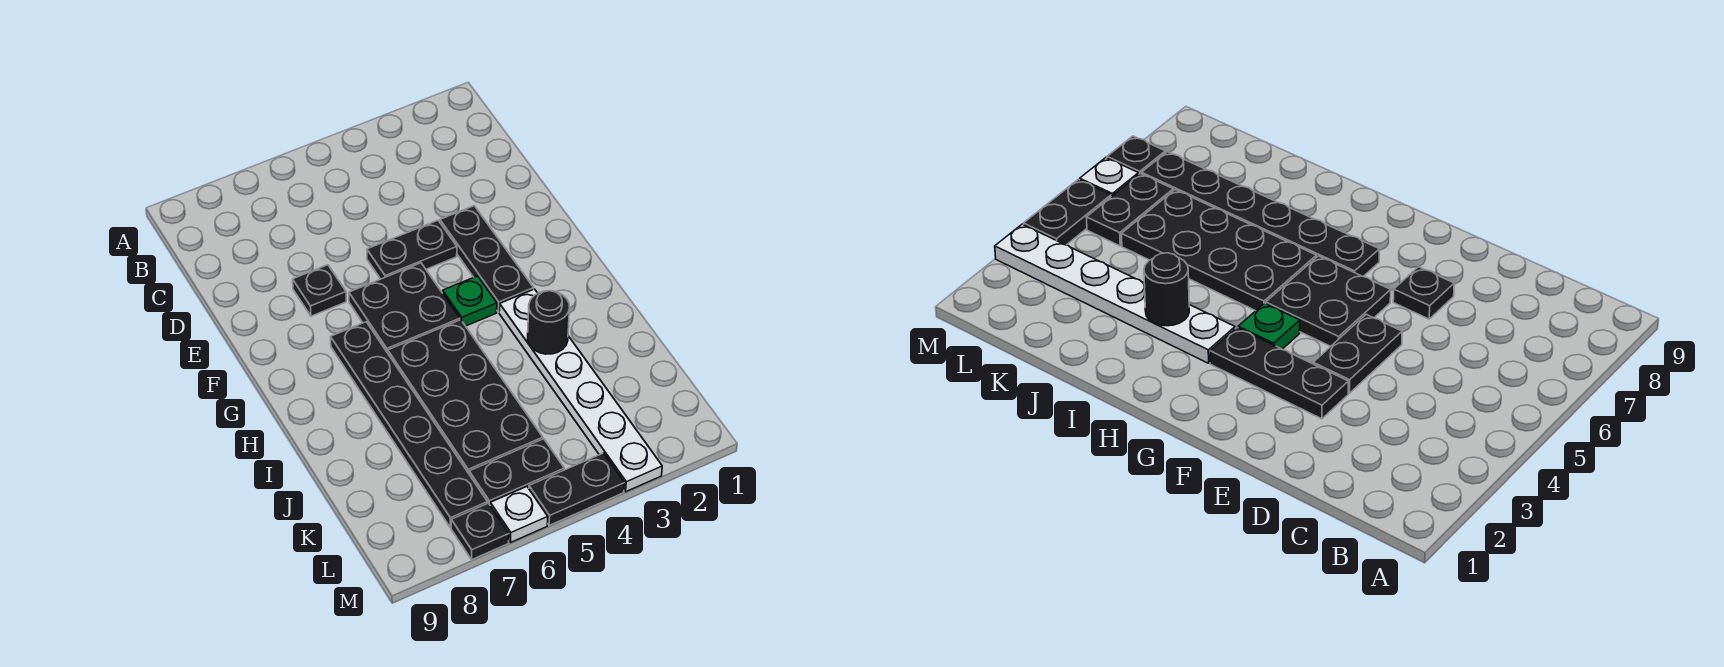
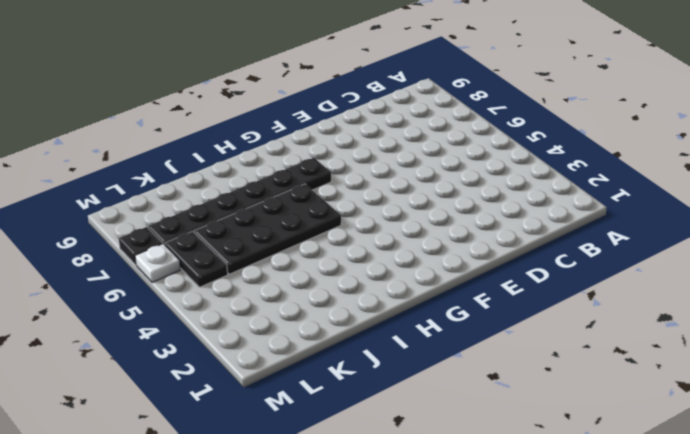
none -> black plate E3:G3 level 1
none -> black plate E4:E5 level 1
none -> black plate E7 level 1

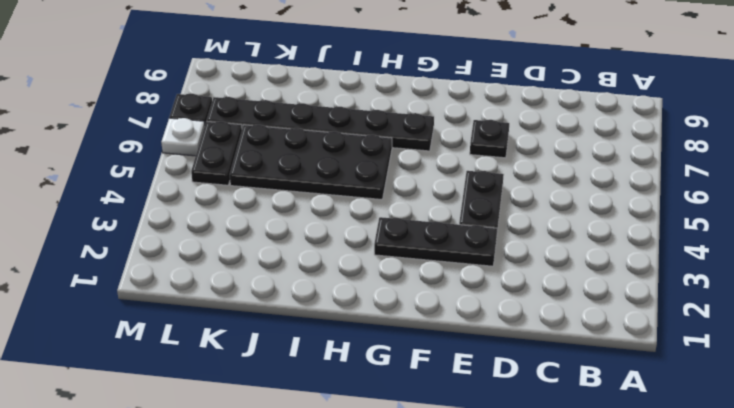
none -> black plate F5:G6 level 1
none -> green plate G4 level 1
none -> white plate H3:M3 level 1

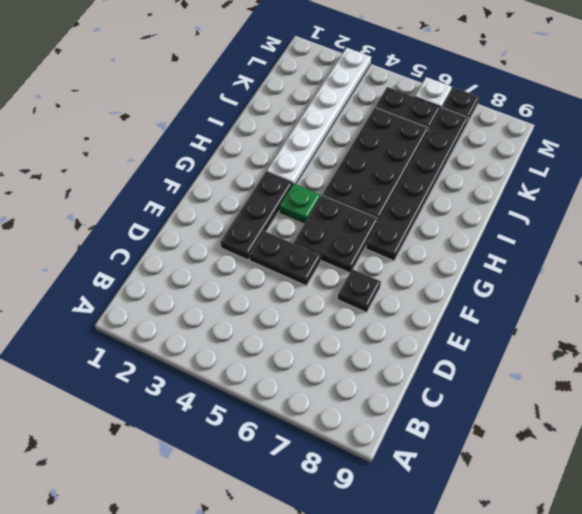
none -> black plate M4:M5 level 1
none -> black round brick I3 level 2

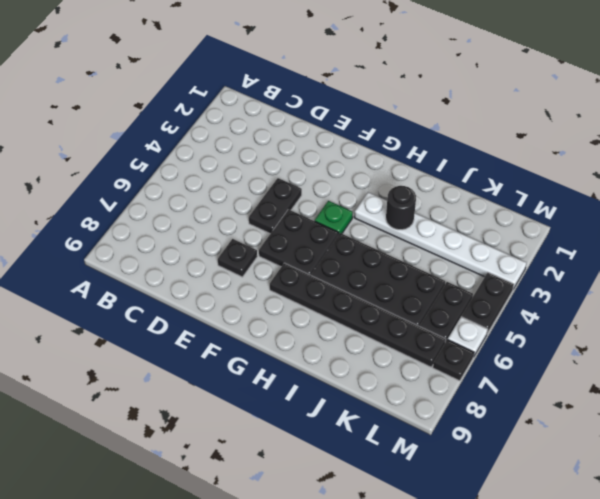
none -> black plate E3:G3 level 1

